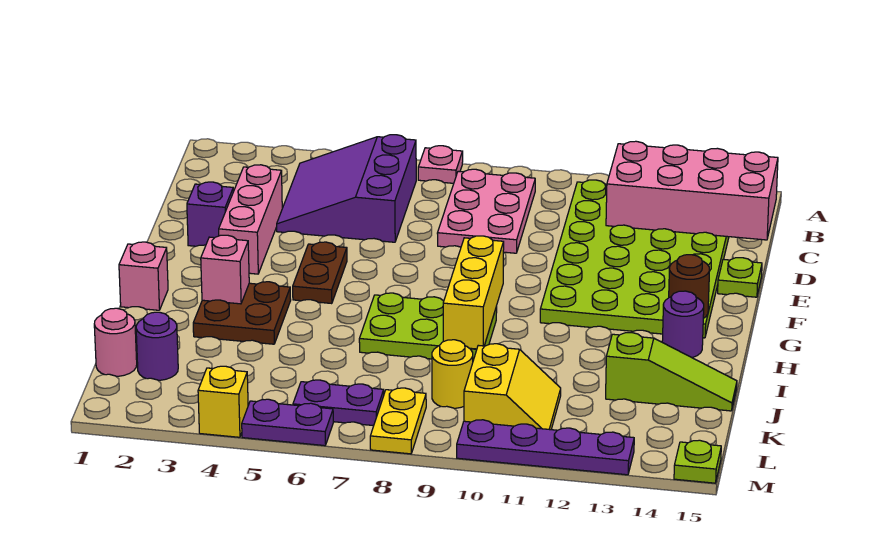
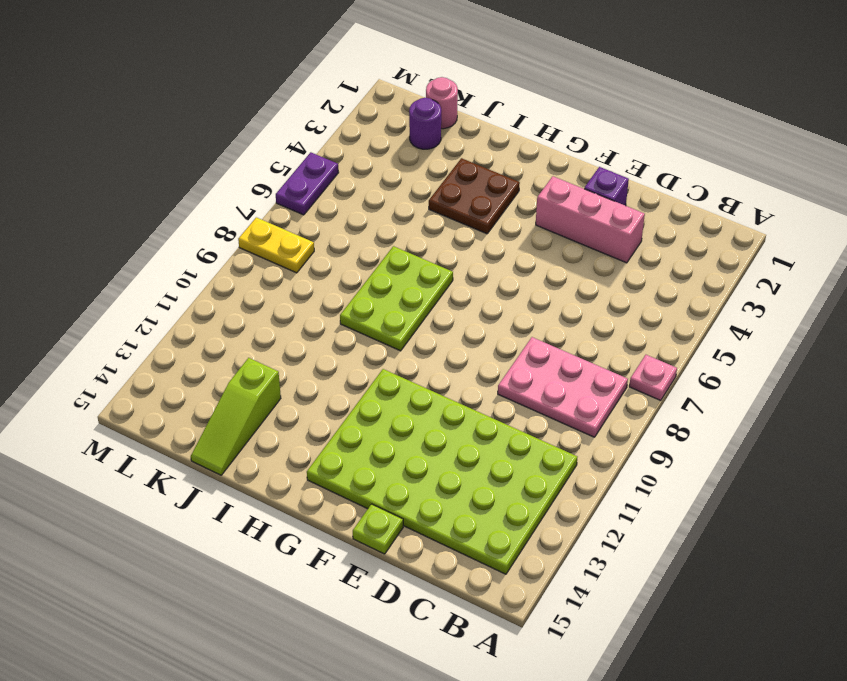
none -> purple slope B4:D6 level 1 top 6
none -> brown plate F5:G5 level 1
none -> pink brick H1 level 1

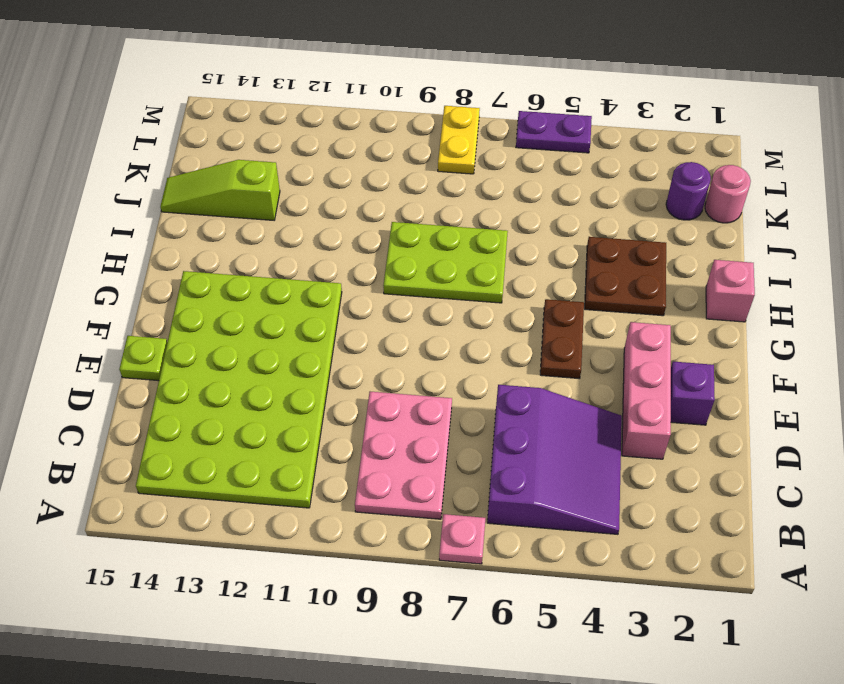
none -> purple round brick H14 level 1
none -> yellow round brick K9 level 1
none -> yellow slope K10:L11 level 1 top 10

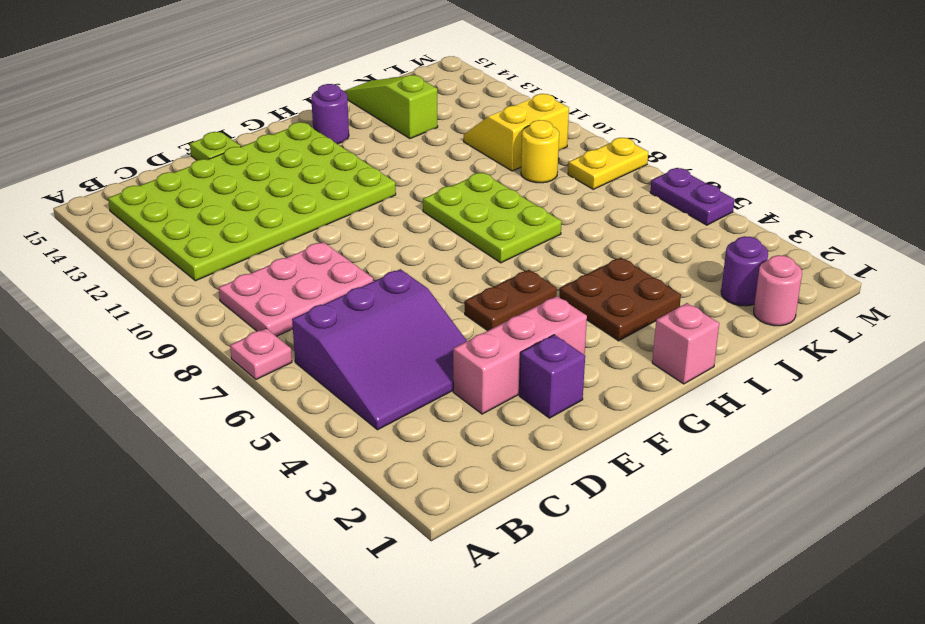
none -> purple plate L6:L7 level 1
none -> yellow brick M4 level 1
none -> purple plate M10:M13 level 1

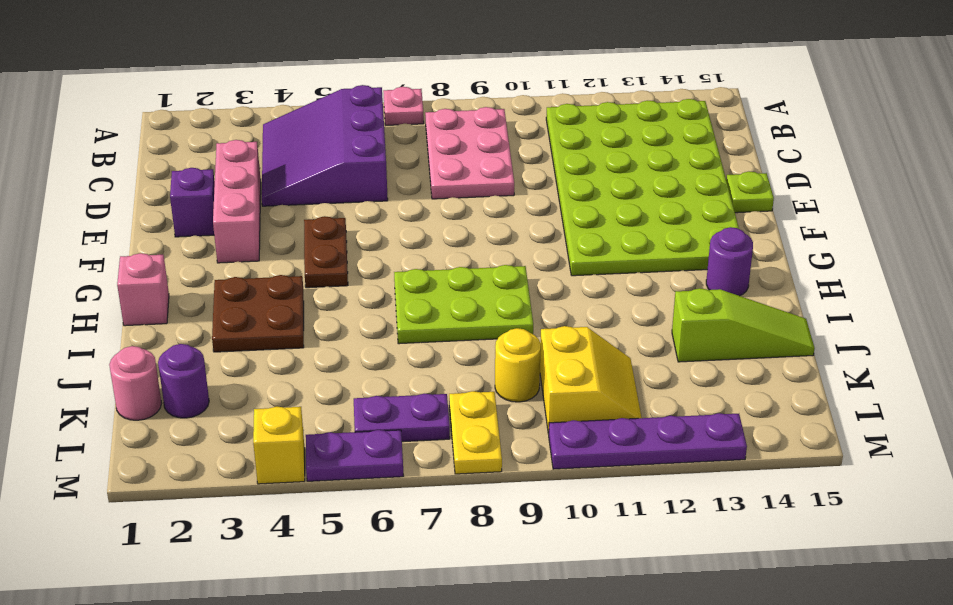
none -> lime plate M15 level 1
none -> pink brick B12:C15 level 2
none -> yellow brick G9:I9 level 2

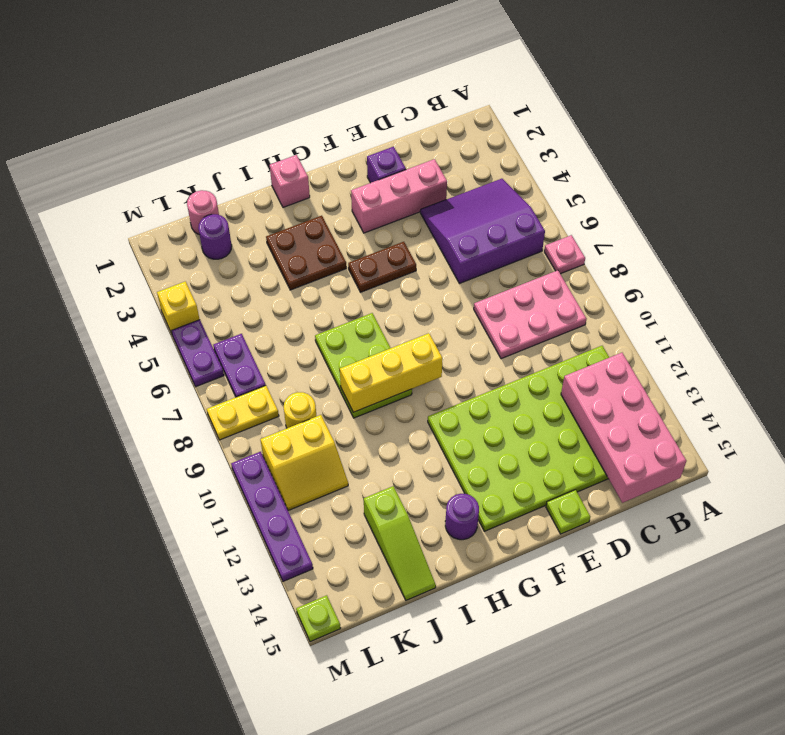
none -> brown round brick G14 level 2
none -> pink brick H3 level 2

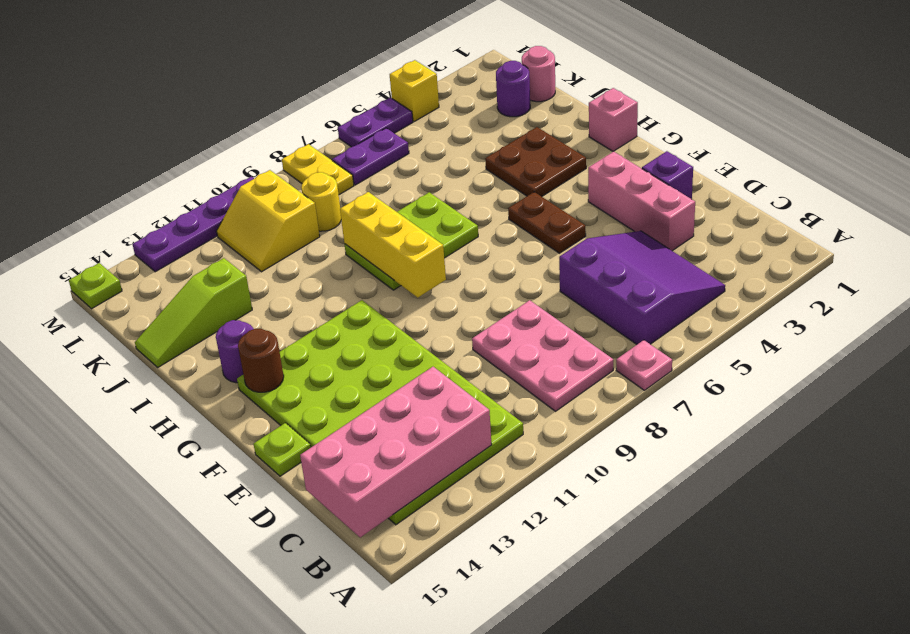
none -> pink brick H3 level 2

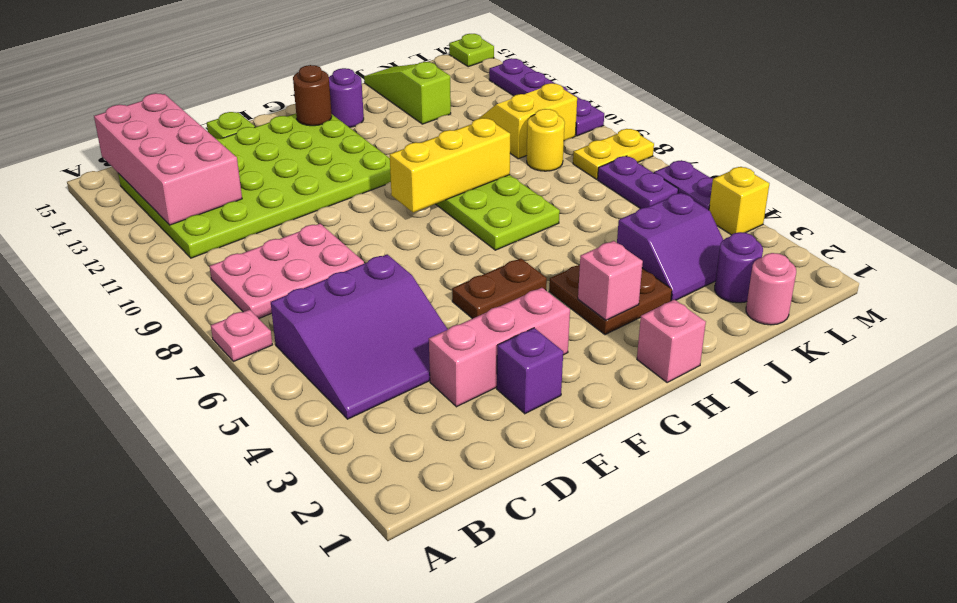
purple slope J3:K4 level 1 top 4 -> none

